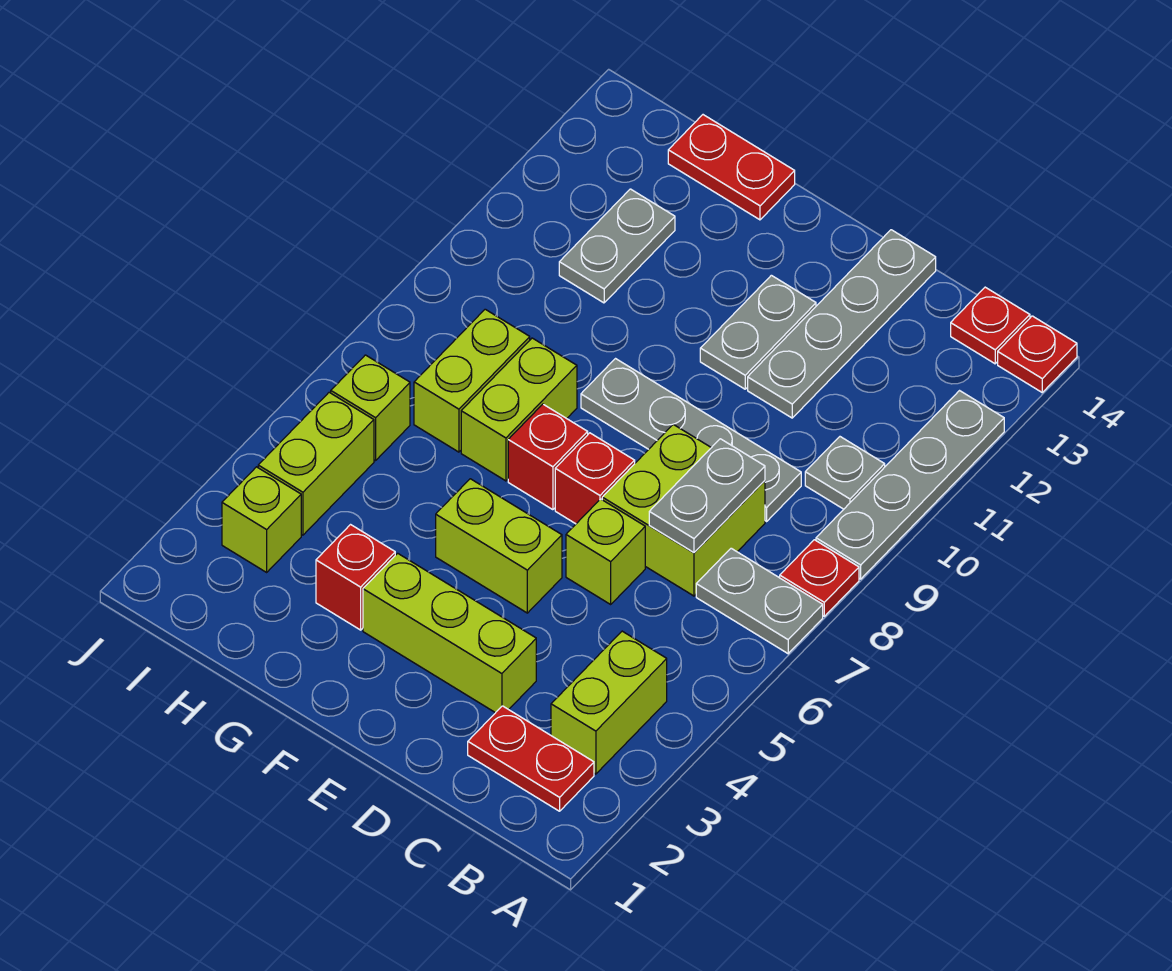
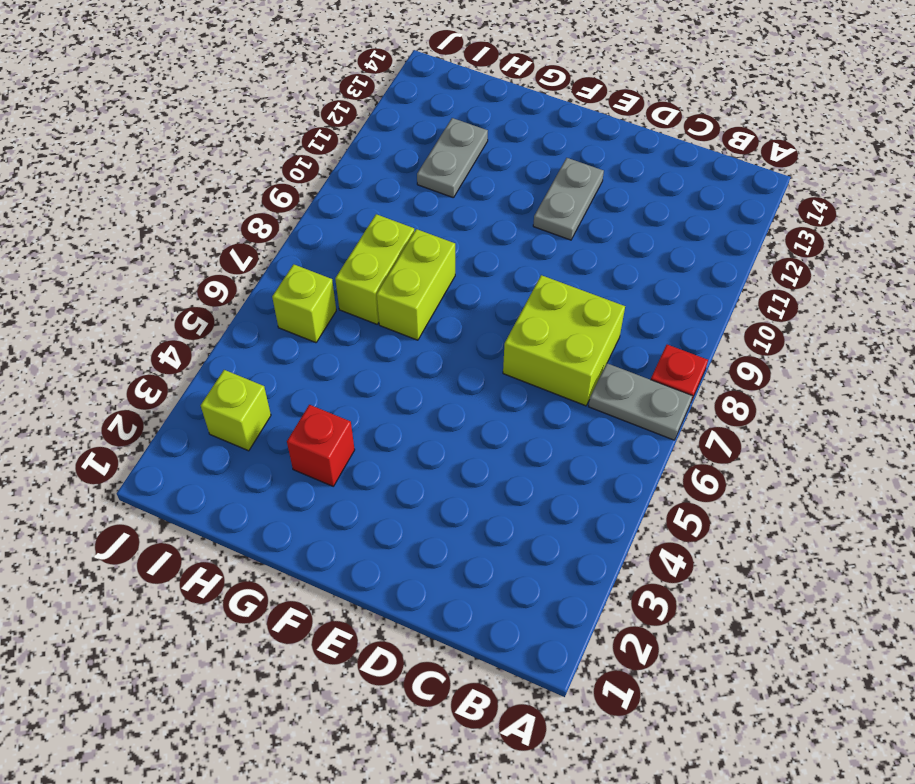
none -> grey plate A9:A12 level 1
none -> red plate A14 level 1
none -> red plate B2:C2 level 1

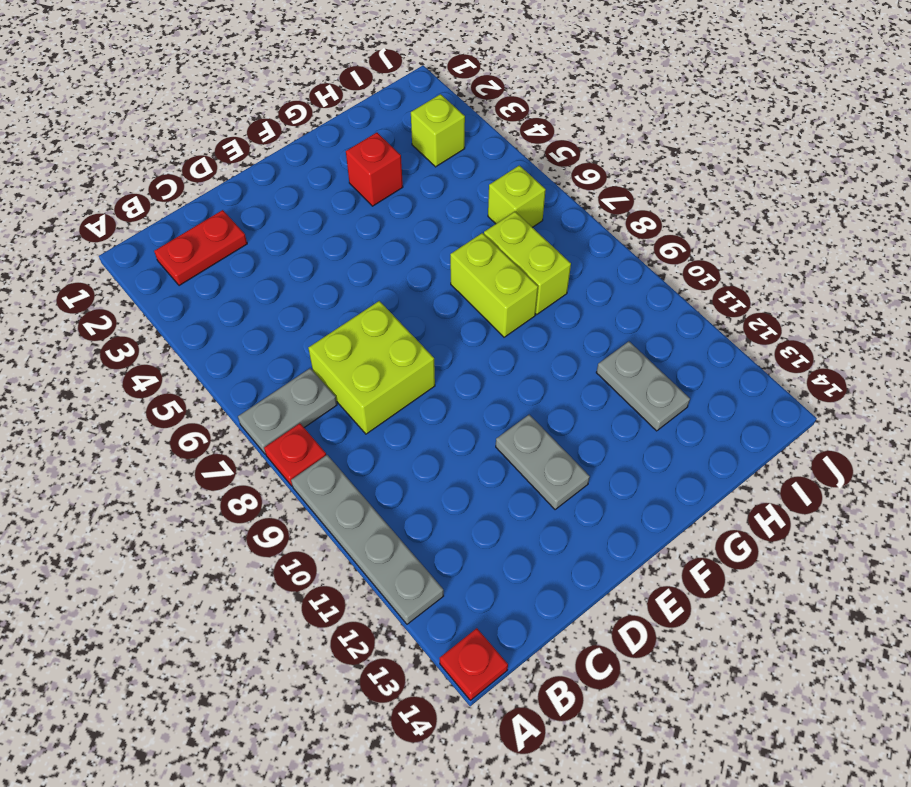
none -> lime brick B3:B4 level 1
none -> grey plate B10 level 1
none -> red plate B14 level 1

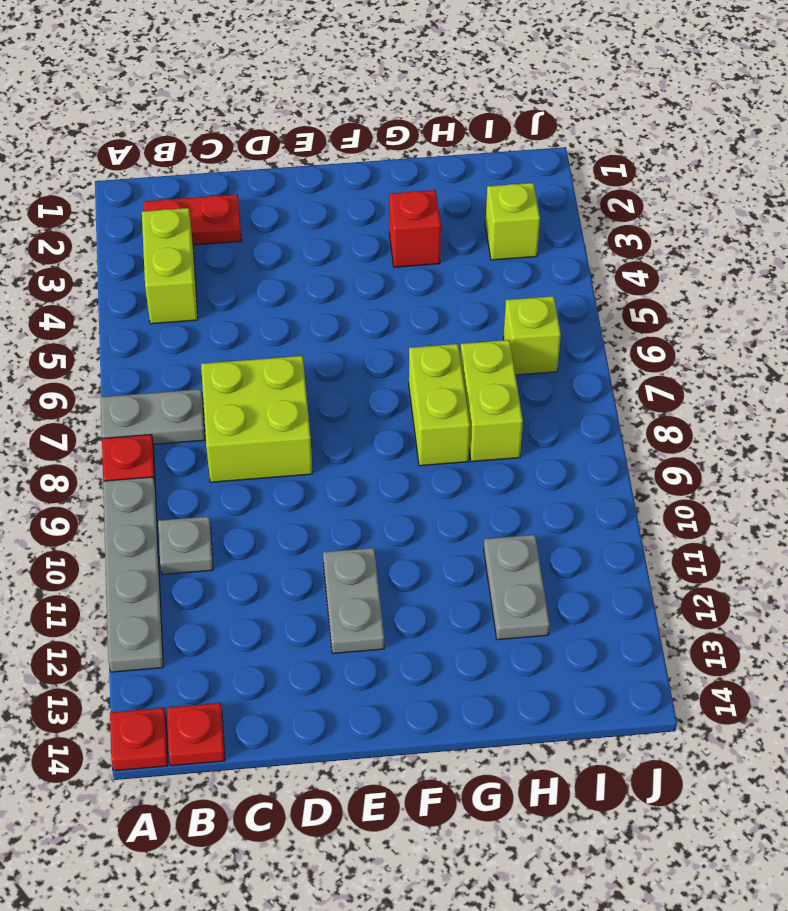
none -> grey plate C9:F9 level 1
none -> lime brick D3:F3 level 1
none -> lime brick D6 level 1

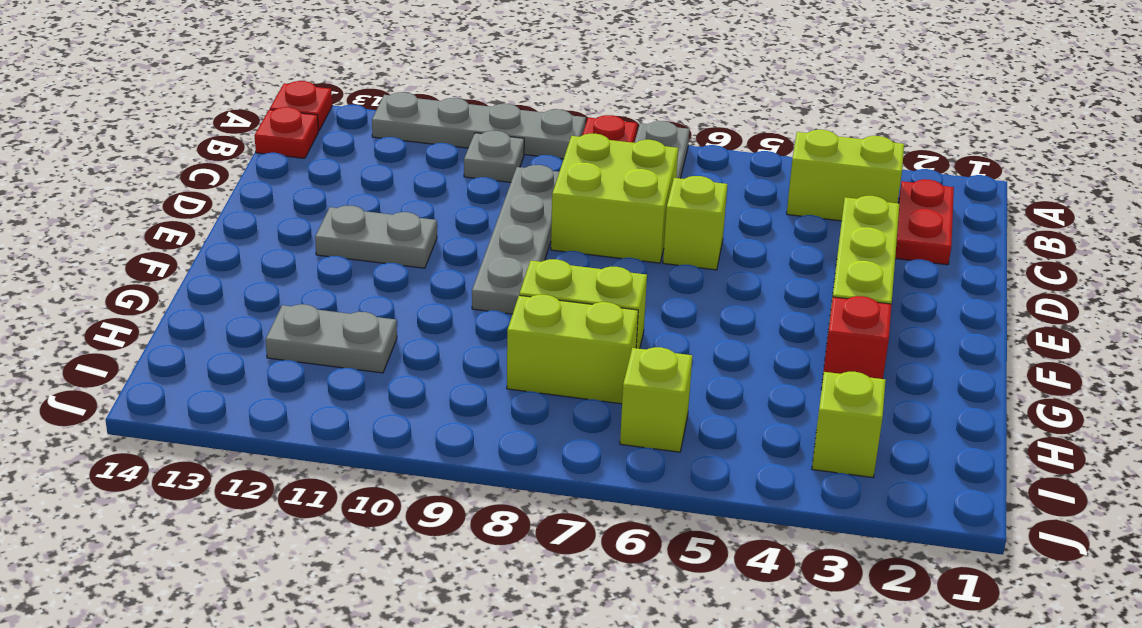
none -> grey plate D11:D14 level 1
none -> lime brick E5:F5 level 1
none -> red brick E7 level 1

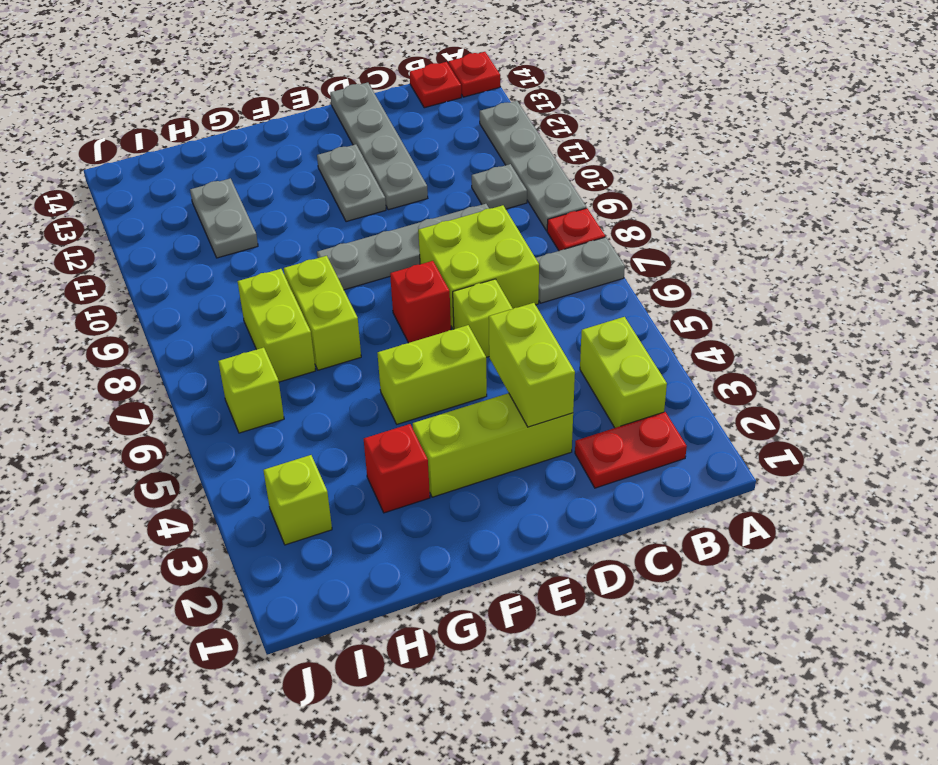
lime brick D3:D4 level 2 -> lime brick I4:I5 level 1
none -> red brick F7 level 1
none -> red plate G14:H14 level 1
none -> grey plate C7:C8 level 2

